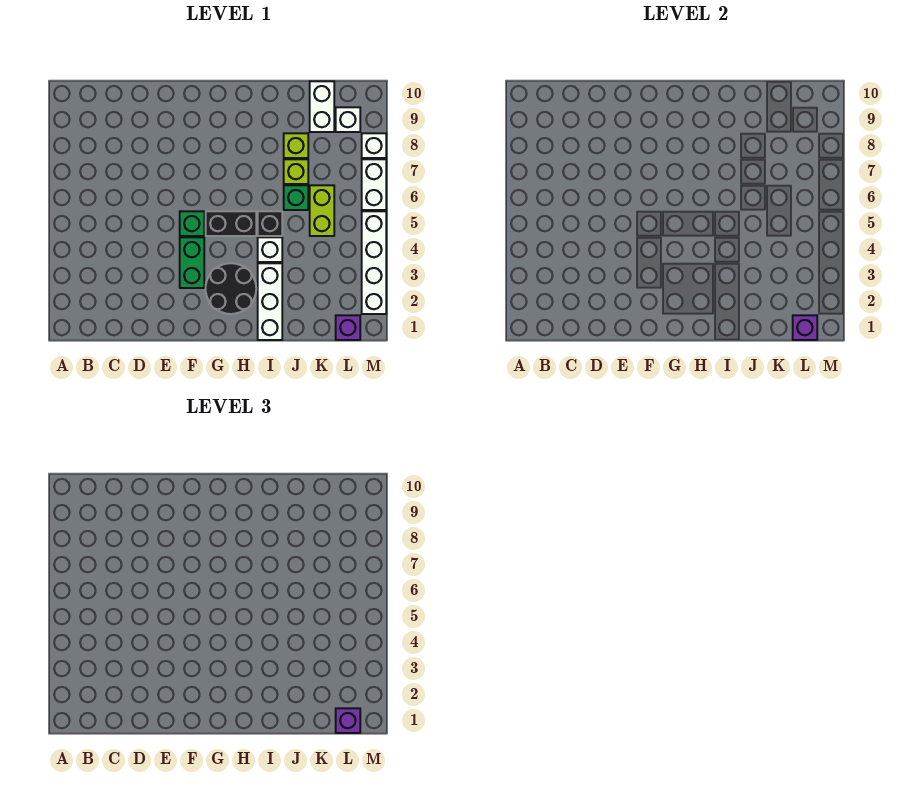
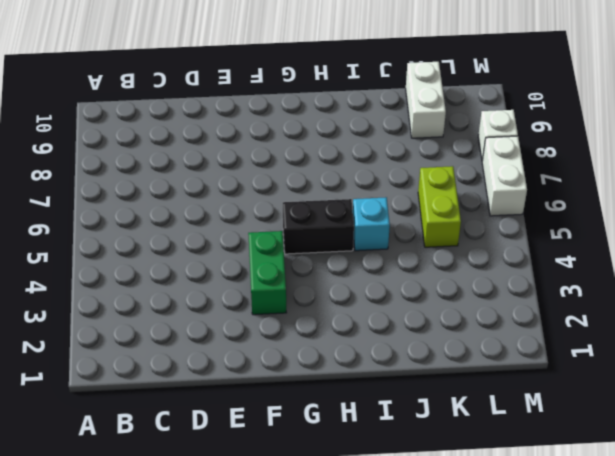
cyan brick I5 level 1 -> black brick I5 level 1
none -> green brick F5 level 1
none -> black round brick G2:H3 level 1
none -> white brick I1:I3 level 1

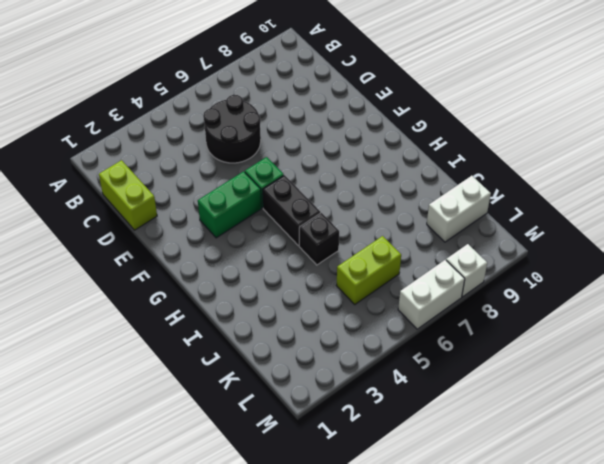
lime brick C1:D1 level 1 -> none
black round brick C5:D6 level 1 -> black round brick G2:H3 level 1
none -> white brick I1:I3 level 1
none -> white brick I4 level 1
none -> green brick J6 level 1

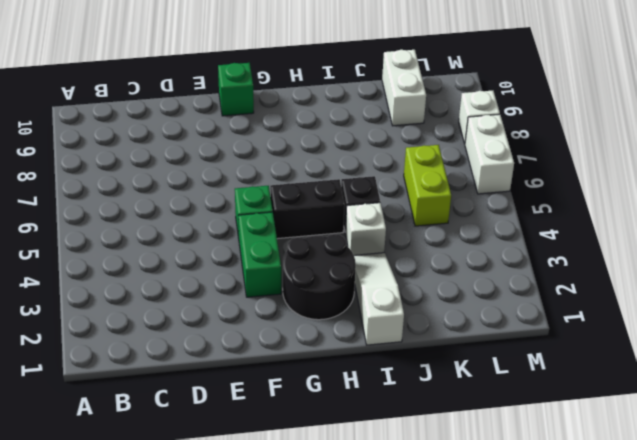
green brick F10 level 1 -> green brick J6 level 1
white slope I1:I3 level 1 top 1 -> white brick I1:I3 level 1
none -> lime brick J7 level 1
none -> lime brick J8 level 1
none -> purple brick L1 level 1

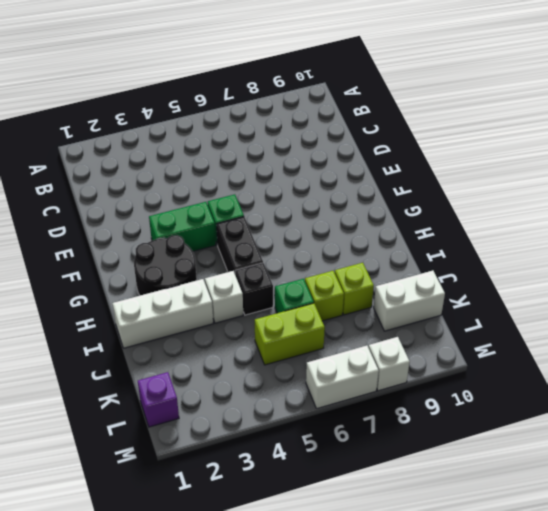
none -> white brick L9 level 1
none -> white brick M2:M5 level 1
none -> purple brick L1 level 2

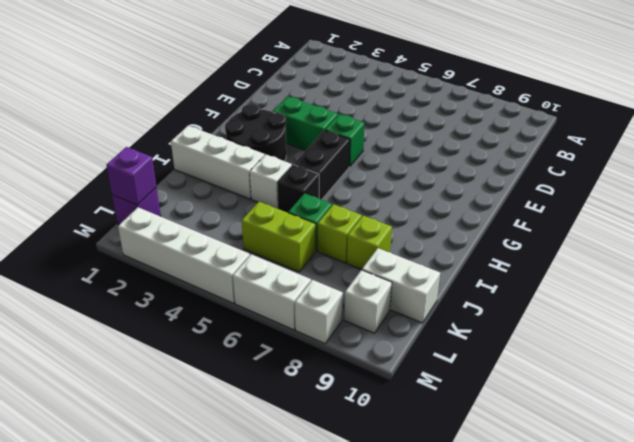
none -> purple brick L1 level 3

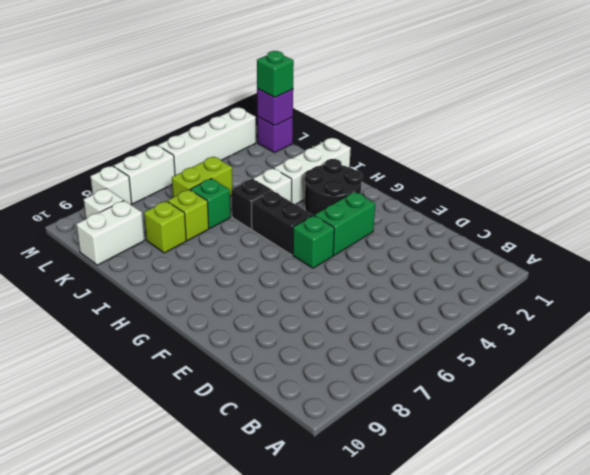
green brick L1 level 3 -> purple brick L1 level 3

